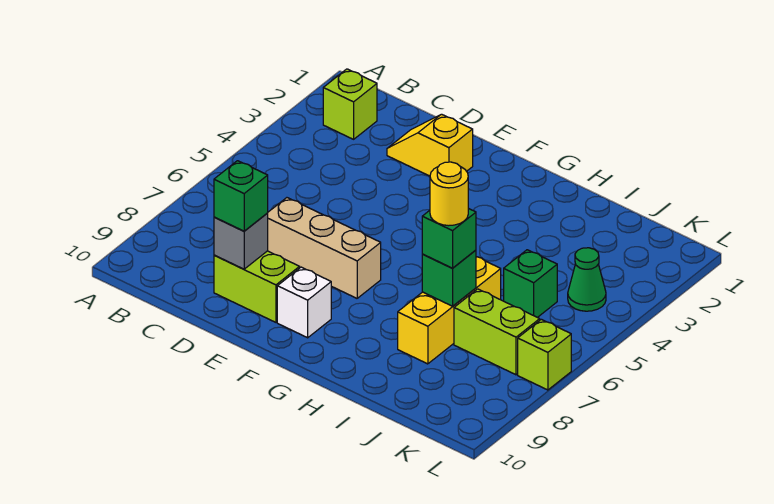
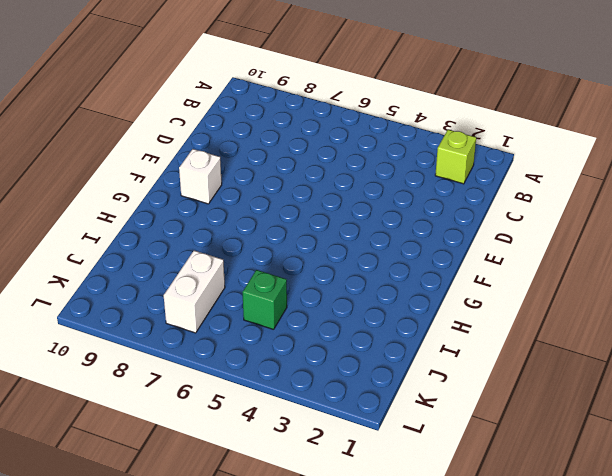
white brick J7:K7 level 1 -> lime brick J7:K7 level 1
none -> yellow slope D2:E2 level 1 top E
none -> tan brick D7:F7 level 1
none -> lime brick D9:E9 level 1

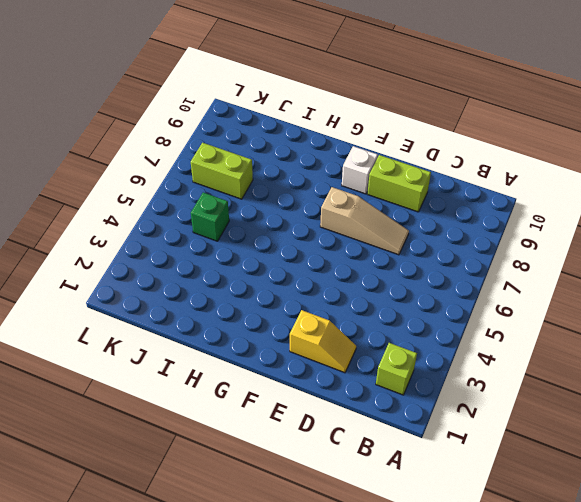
tan slope D7:F7 level 1 top F -> tan brick D7:F7 level 1
none -> yellow brick I6:I8 level 1
none -> green cone K4 level 1
none -> lime brick L7 level 1

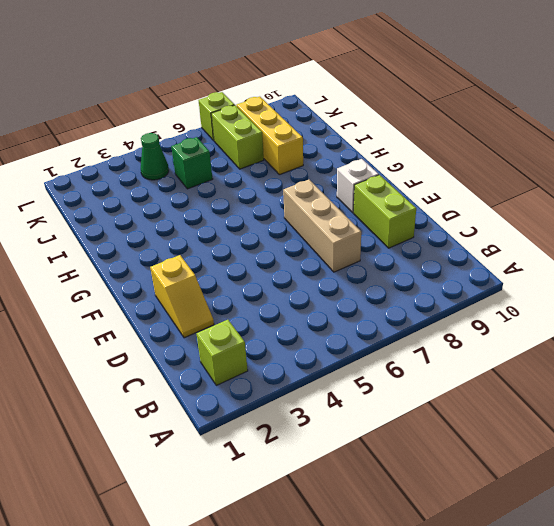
yellow brick I8:K8 level 1 -> yellow brick I6:I8 level 1
none -> grey brick D9 level 2
none -> green brick I7 level 2
none -> green brick D9 level 3

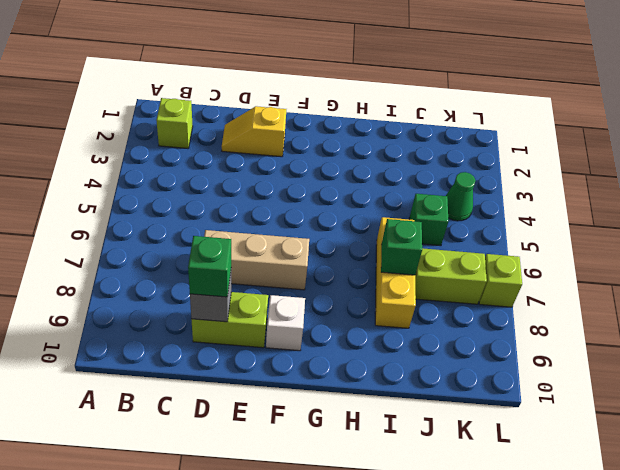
none -> green brick I7 level 3
none -> yellow round brick I7 level 4

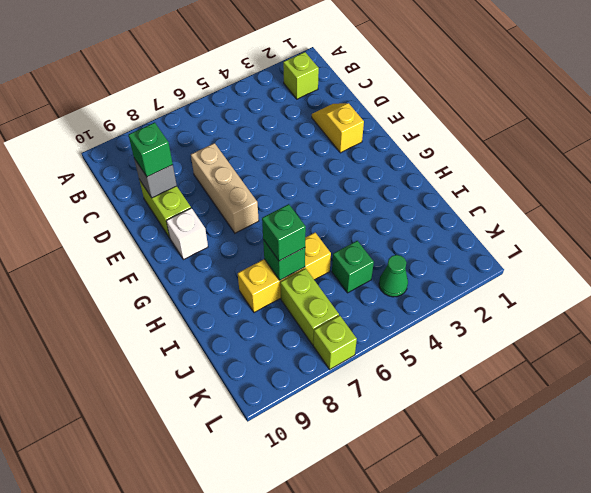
none -> yellow round brick I7 level 4

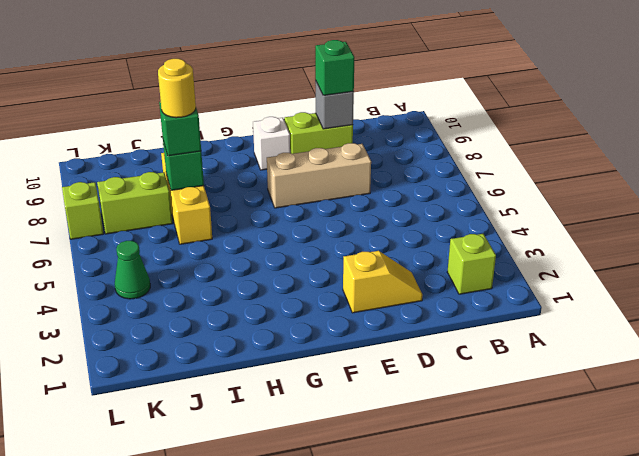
none -> green brick J5 level 1

